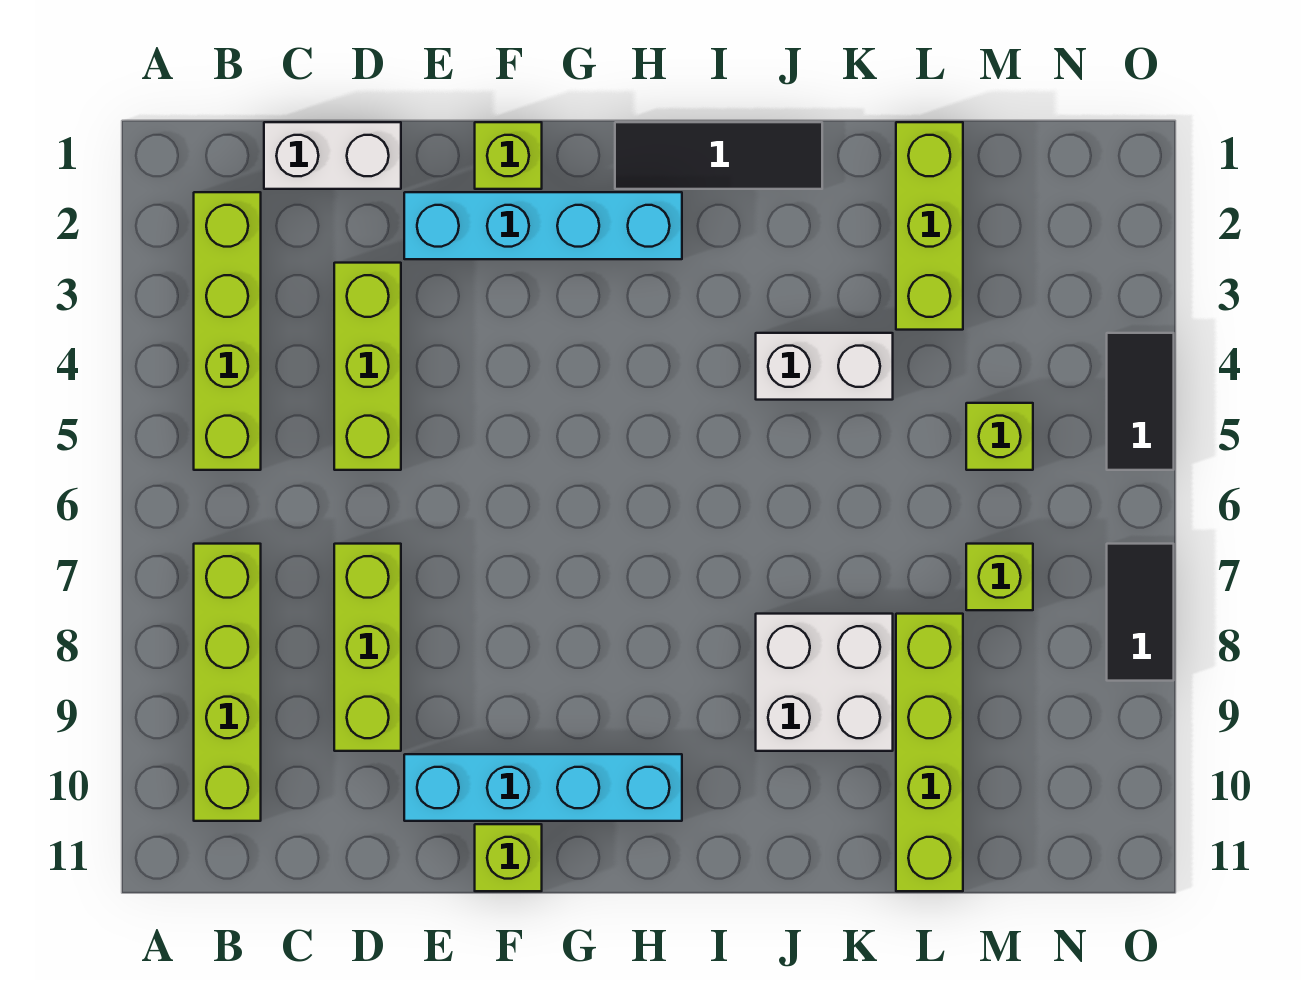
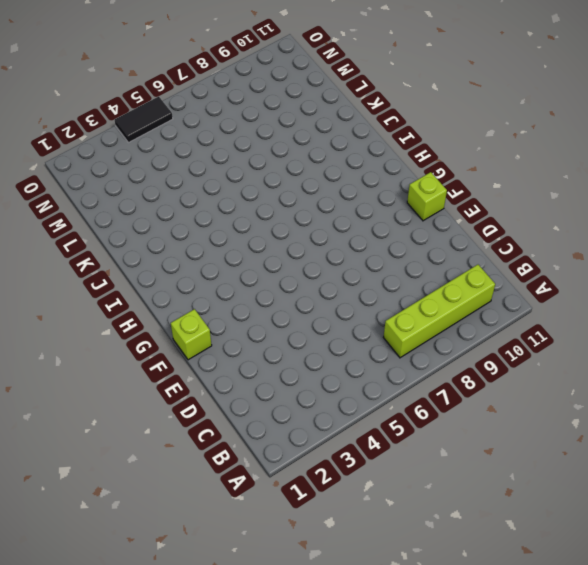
none -> lime brick B2:B5 level 1
none -> white brick C1:D1 level 1
none -> lime brick D3:D5 level 1

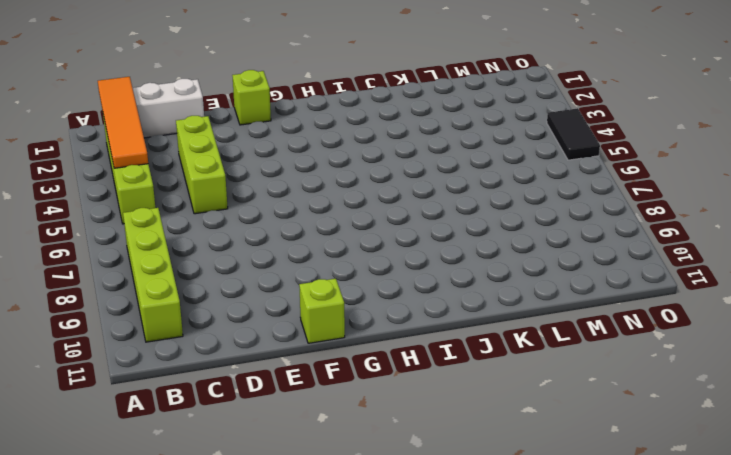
orange tile B1:B4 level 2 -> none
none -> lime brick D7:D9 level 1
none -> cyan brick E2:H2 level 1
none -> cyan brick E10:H10 level 1

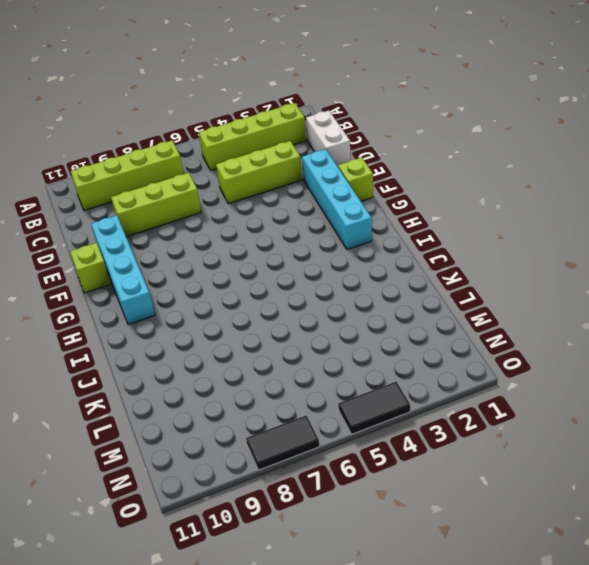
none -> black tile H1:J1 level 1
none -> white brick J4:K4 level 1
none -> white brick J8:K9 level 1

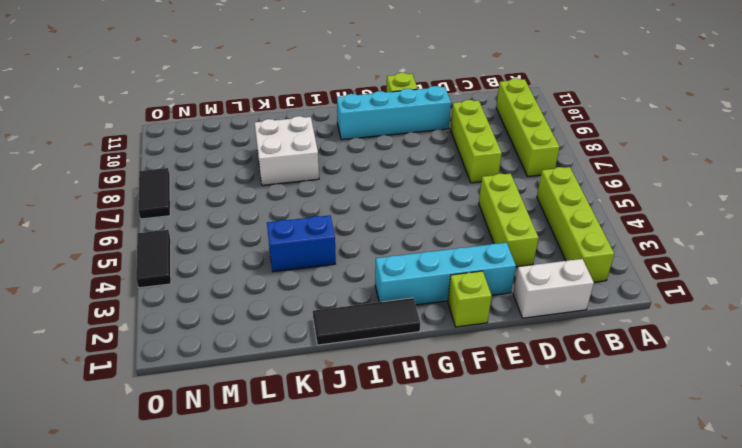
blue brick J4:K4 level 1 -> white brick J4:K4 level 1
none -> lime brick L1:L3 level 1
none -> lime brick L8:L11 level 1
none -> lime brick M5 level 1

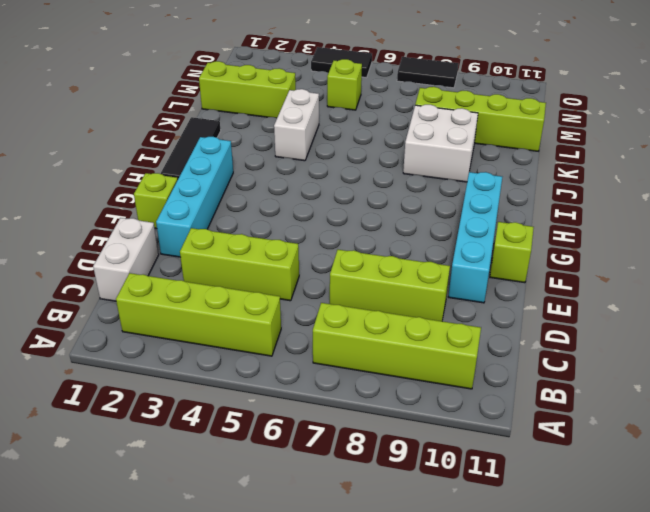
none -> lime brick M7 level 1

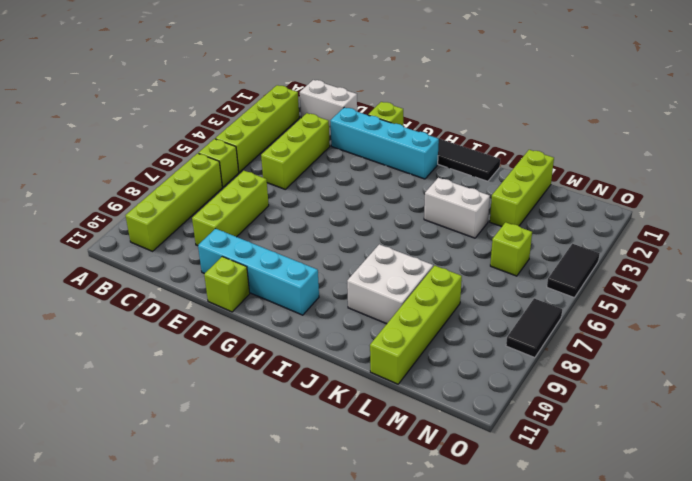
lime brick B6 level 1 -> lime brick M7 level 1

